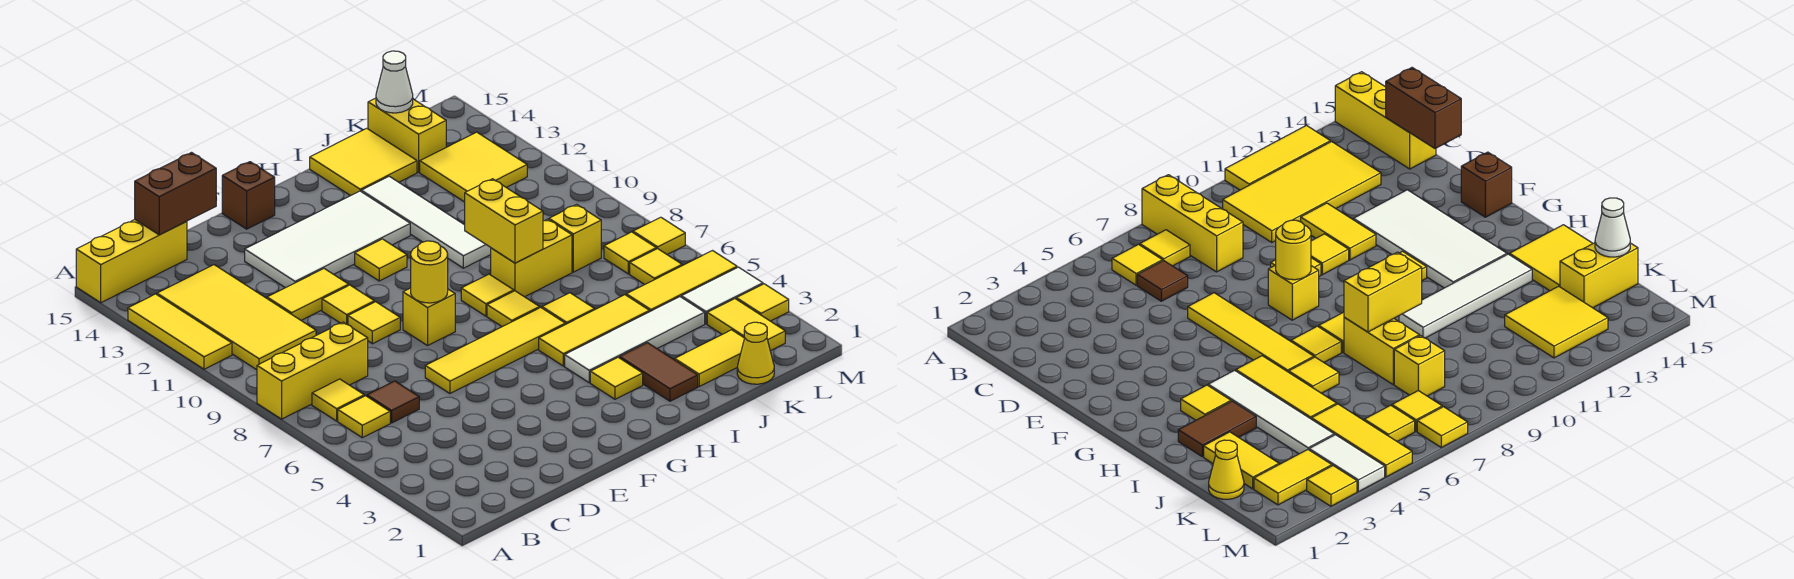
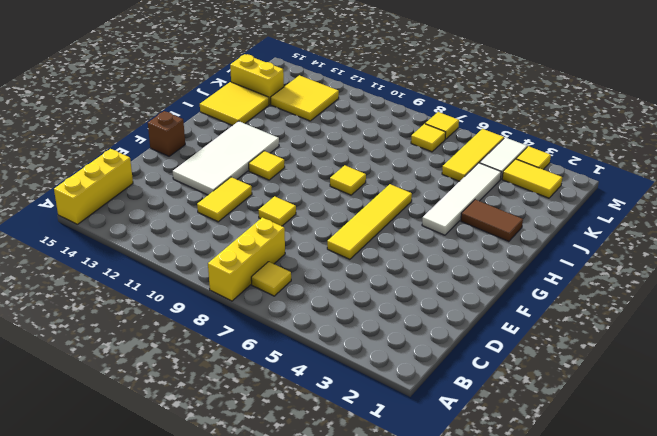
none -> yellow tile A11:A13 level 1
none -> yellow tile B6 level 1
none -> yellow tile B10:C13 level 1
none -> brown tile C6 level 1

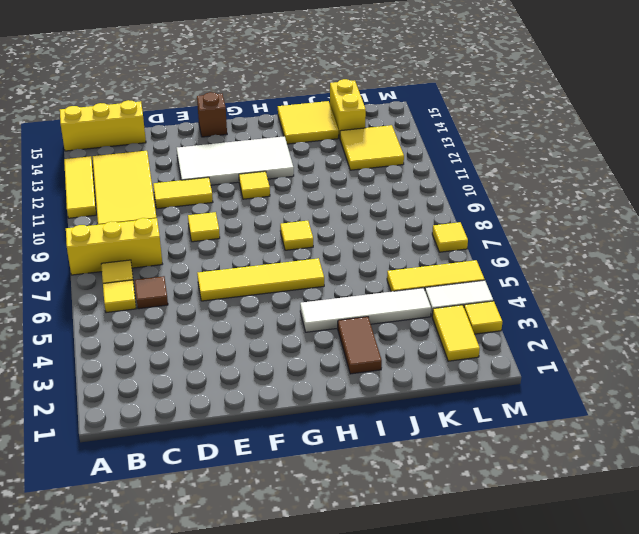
none -> yellow tile E10 level 1
none -> yellow brick F8 level 1
none -> yellow tile H3 level 1
none -> yellow tile H5:J5 level 1

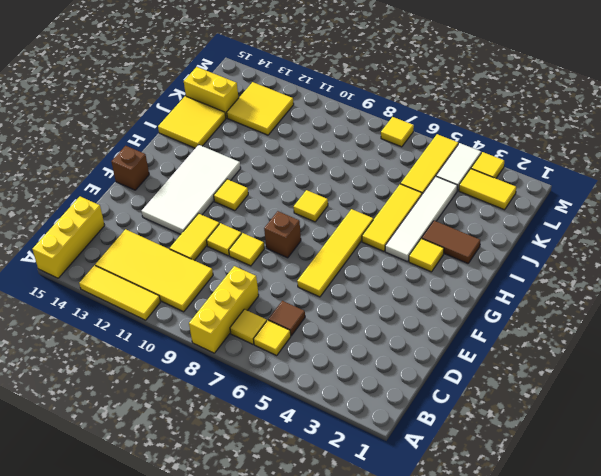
brown brick F8 level 1 -> yellow brick F8 level 1
none -> yellow tile H7 level 1
none -> yellow tile I6 level 1
none -> yellow brick I8:J8 level 1
none -> white tile I10:I13 level 1

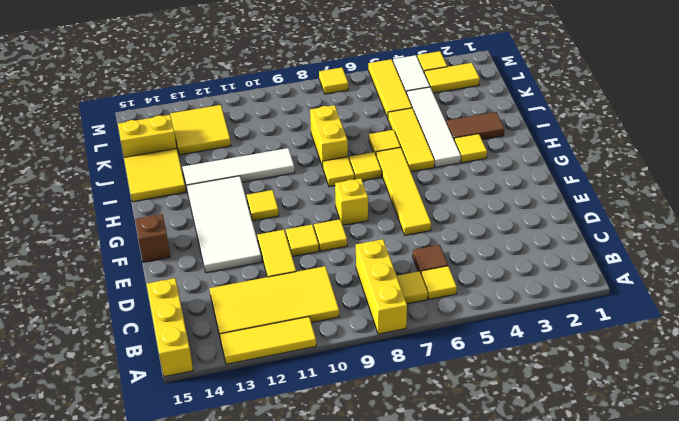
none -> yellow tile J2:K2 level 1
none -> yellow cone K1 level 1
none -> yellow brick K8 level 1
none -> yellow tile L6 level 1

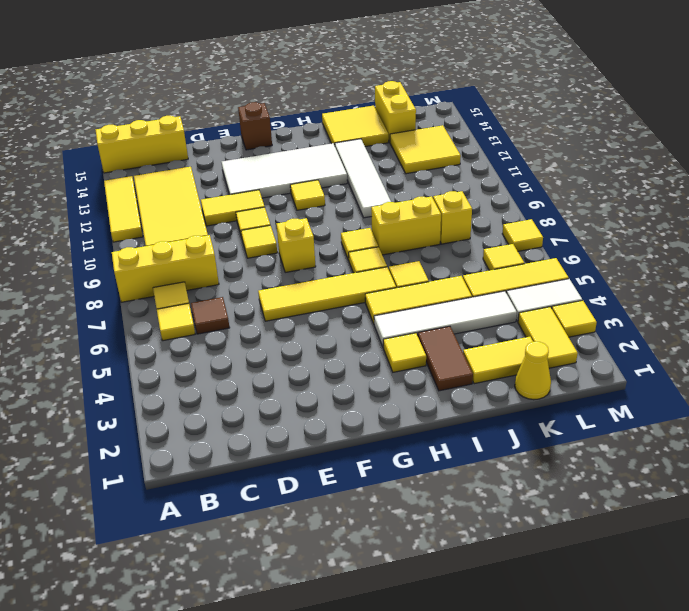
none -> yellow tile L7 level 1
none -> brown brick C15:D15 level 2
none -> yellow round brick F8 level 2
none -> yellow brick I8:I9 level 2

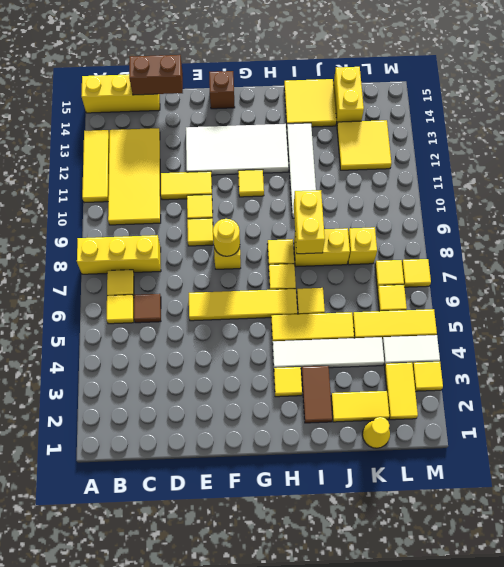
none -> white cone K15 level 2

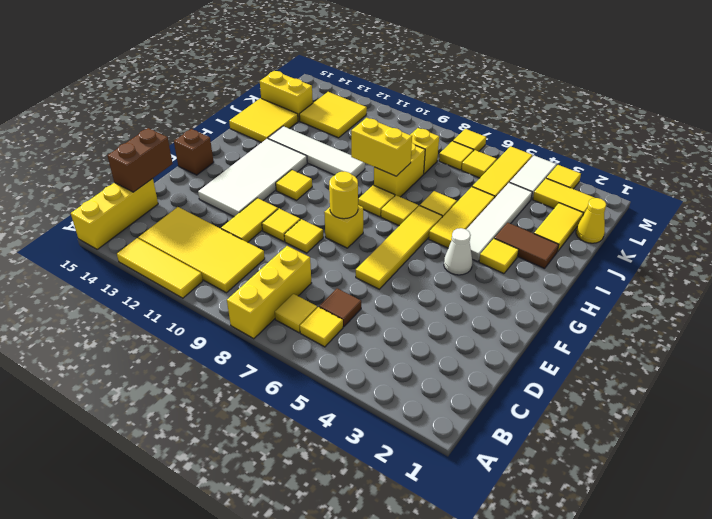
white cone G4 level 1 -> white cone K15 level 2

